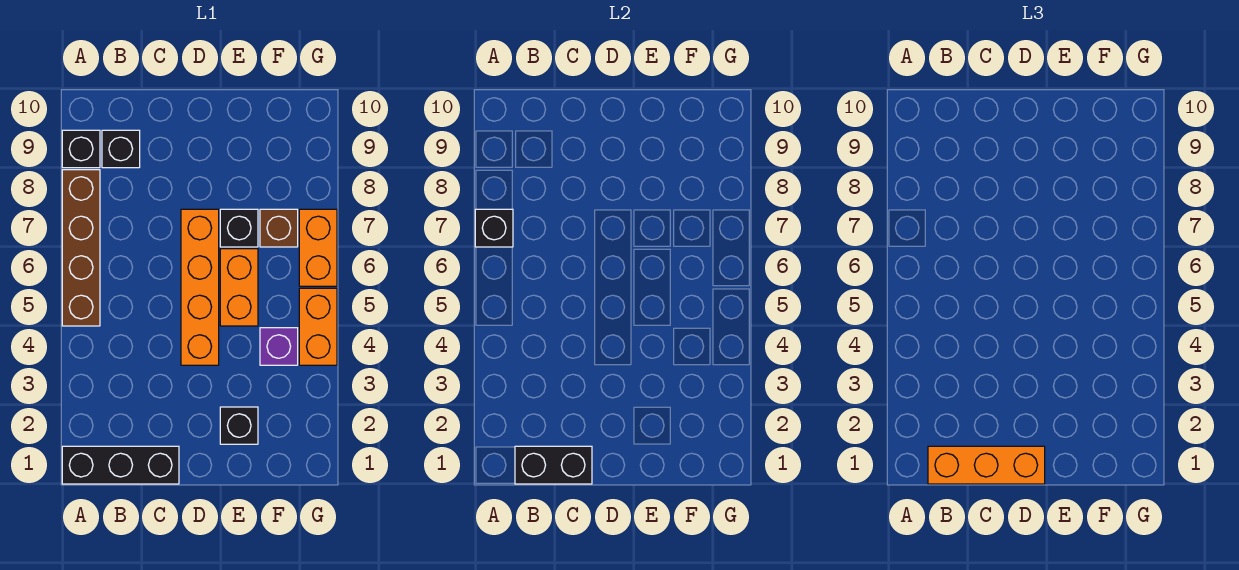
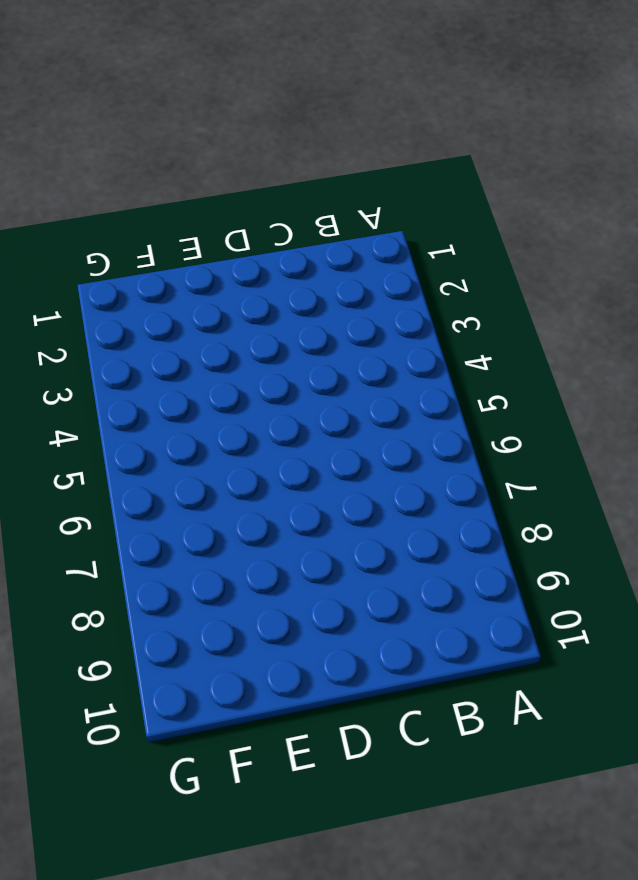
none -> black brick A1:C1 level 1
none -> brown brick A5:A8 level 1
none -> black brick A9 level 1

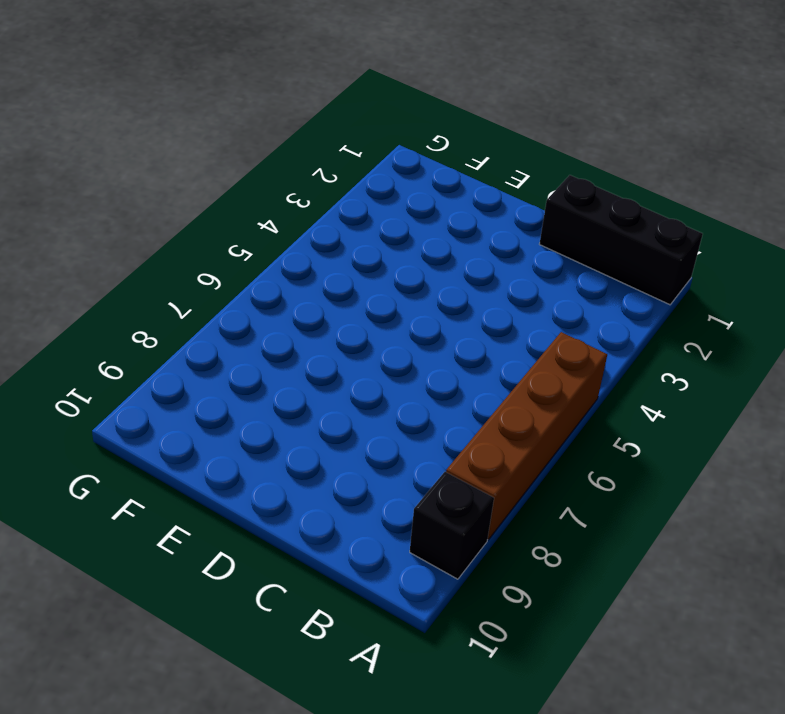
none -> black brick B9 level 1
none -> orange brick D4:D7 level 1
none -> black brick E2 level 1

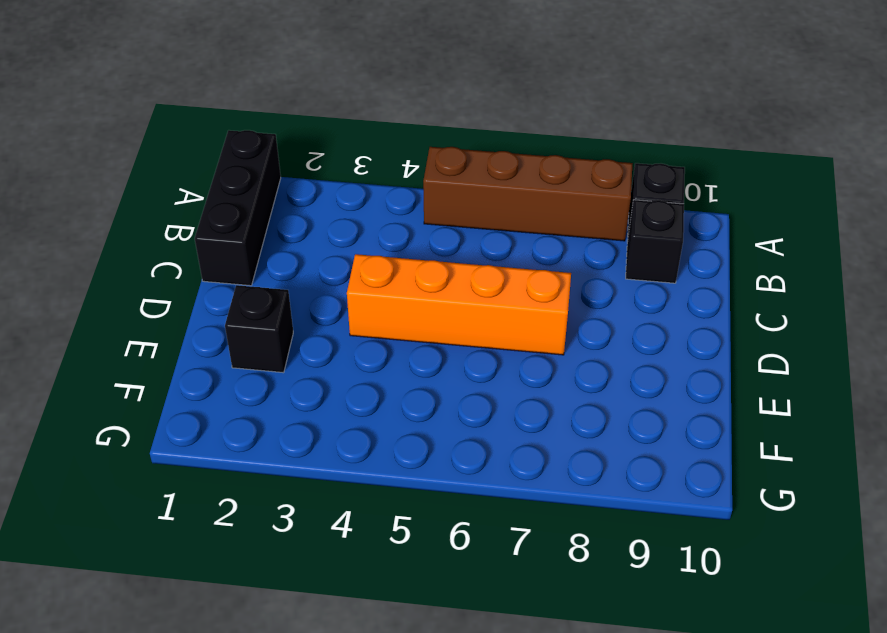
none -> orange brick E5:E6 level 1
none -> black brick E7 level 1
none -> purple brick F4 level 1

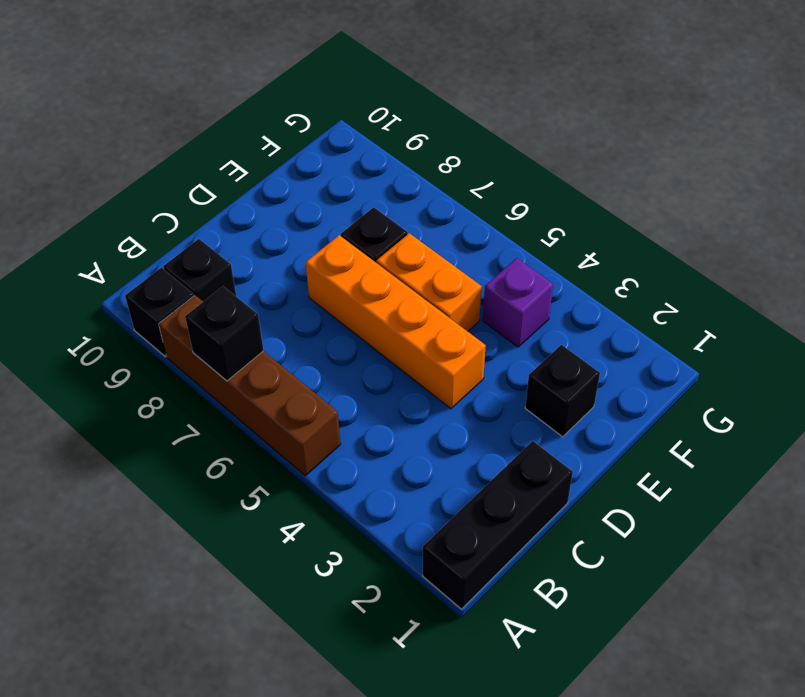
none -> brown brick F7 level 1
none -> orange brick G4:G5 level 1
none -> orange brick G6:G7 level 1

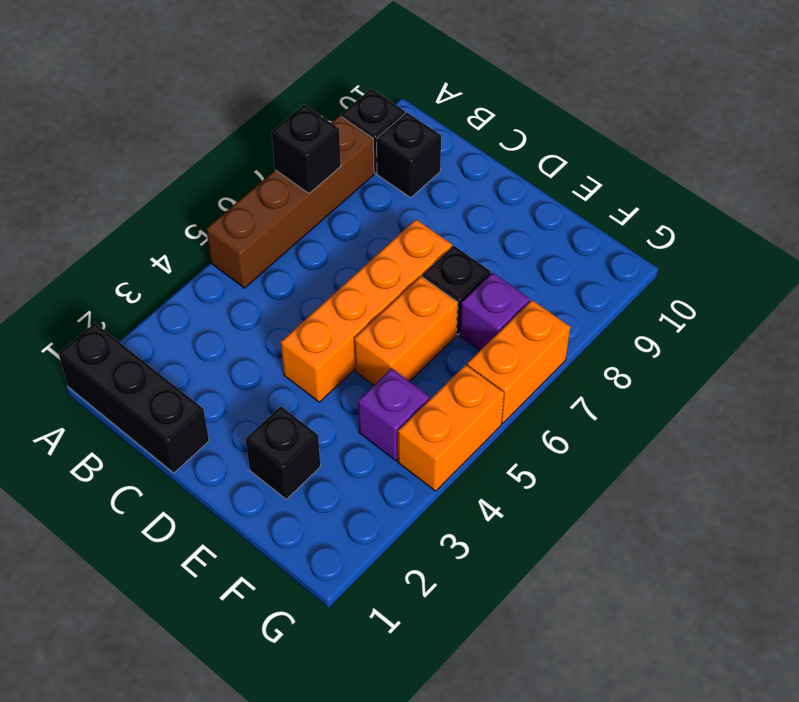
purple brick F7 level 1 -> brown brick F7 level 1
none -> black brick B1:C1 level 2
none -> orange brick B1:D1 level 3

